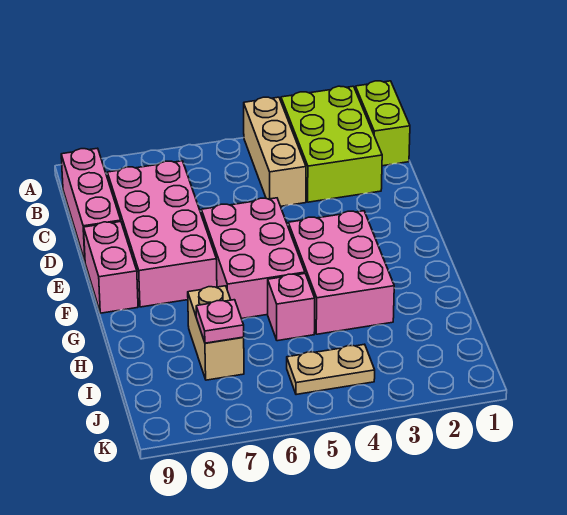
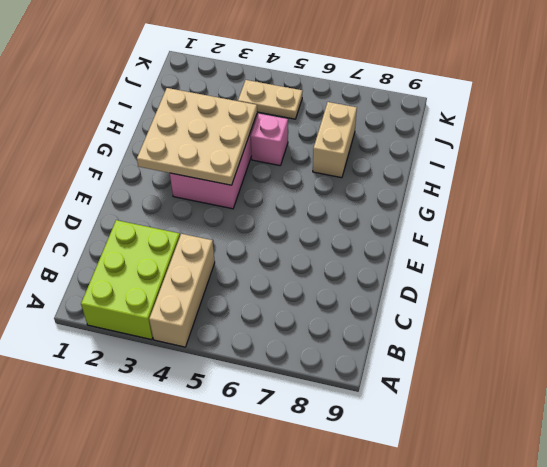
tan plate F2:H4 level 2 -> none
none -> lime brick A1:B1 level 1
none -> pink brick B9:D9 level 1
none -> pink brick C7:F8 level 1

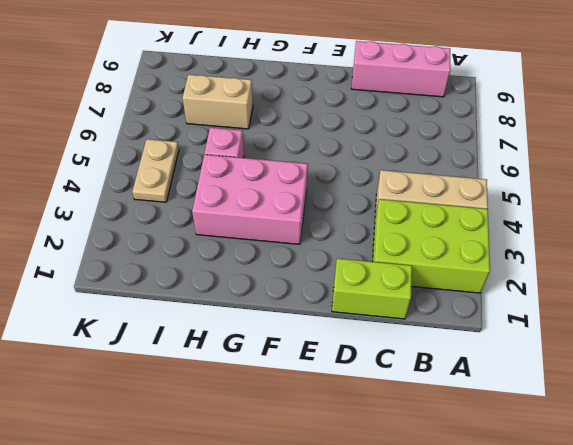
lime brick C1:D1 level 1 -> lime brick A1:B1 level 1
none -> pink brick C7:F8 level 1
none -> pink brick E5:G6 level 1
none -> pink brick E9:F9 level 1

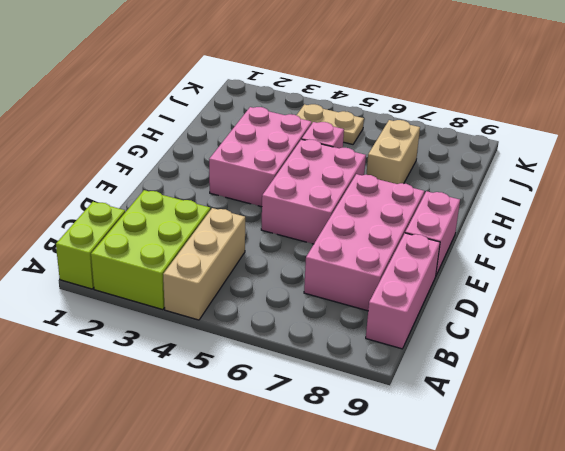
none -> pink plate I7 level 2

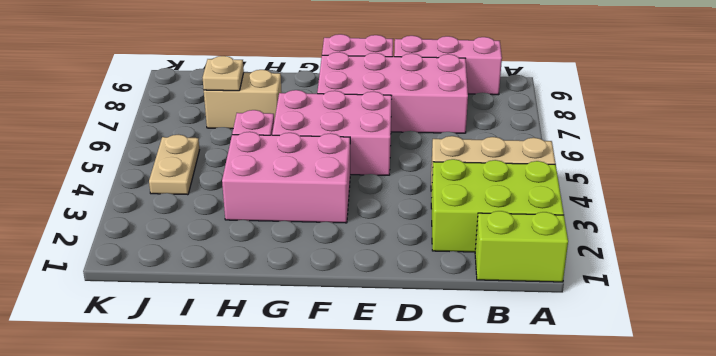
tan plate I7 level 2 -> pink plate I7 level 2

